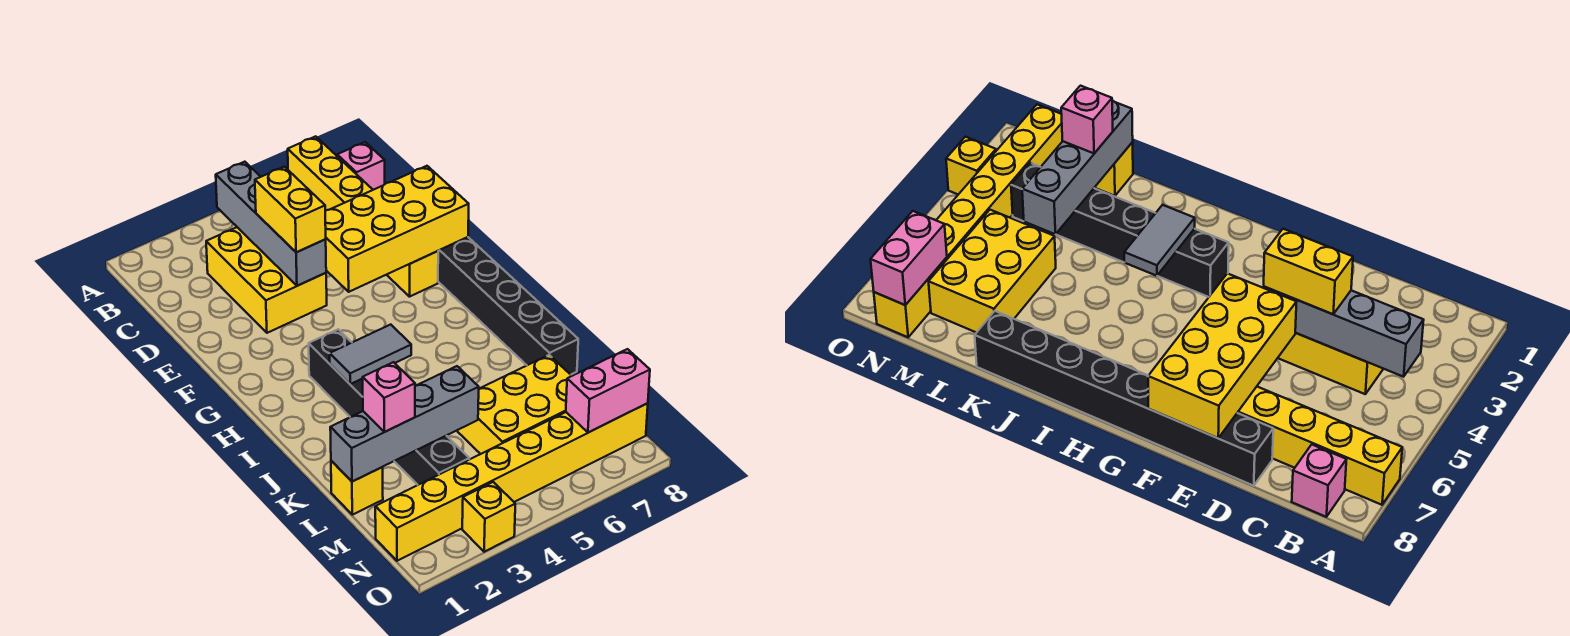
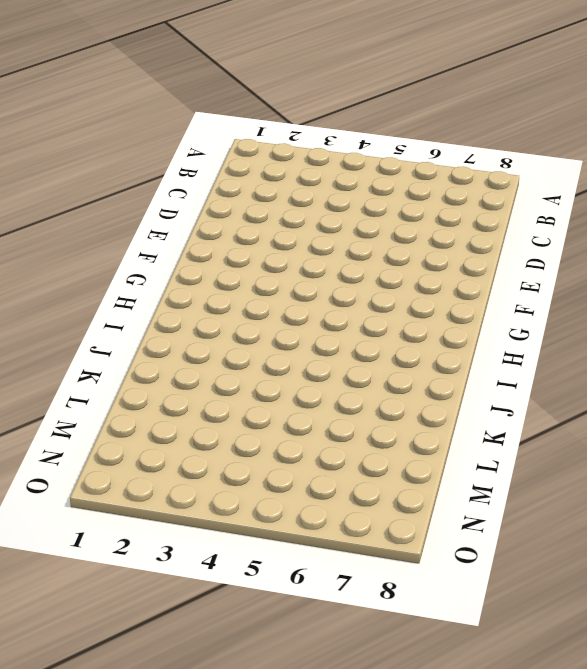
none -> yellow brick A7:F7 level 1
none -> pink brick B8 level 1
none -> yellow brick C3:E4 level 1

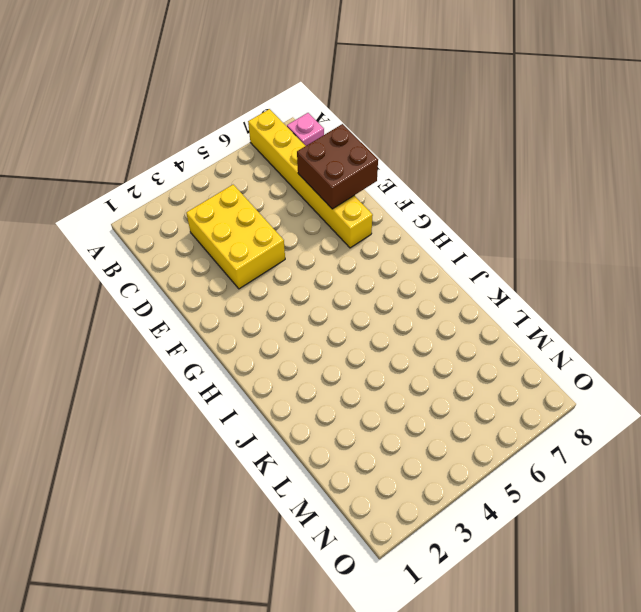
brown brick D7:E8 level 2 -> yellow brick E5:F8 level 2
none -> black brick D8:K8 level 1
none -> black brick H3:M3 level 1
none -> yellow brick L1 level 1

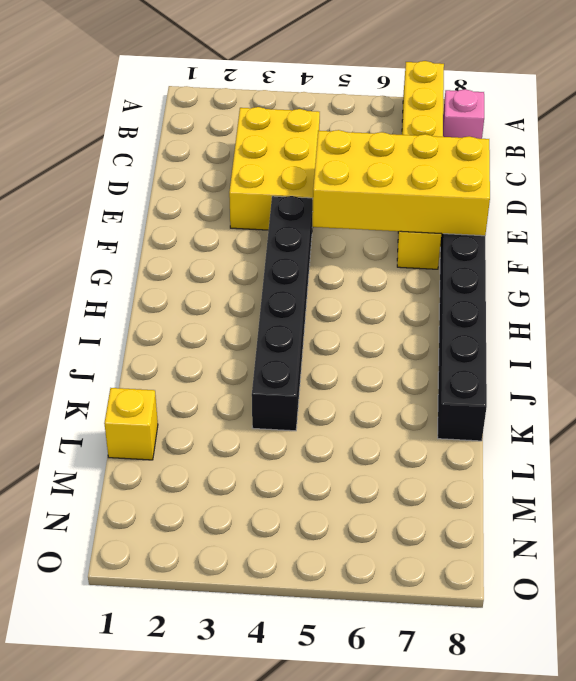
black brick F4:K4 level 1 -> black brick H3:M3 level 1
none -> yellow brick L5:M7 level 1
none -> yellow brick N1:N8 level 1
none -> yellow brick O3 level 1

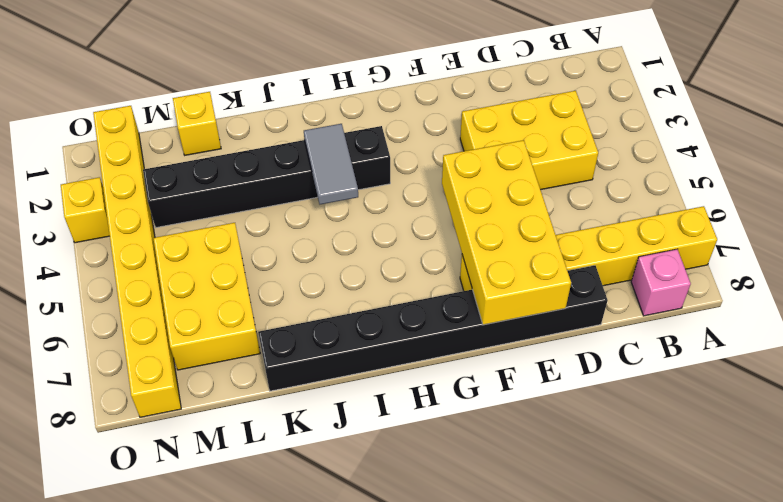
none -> grey brick B4:E4 level 2
none -> grey brick L1:L4 level 2
none -> pink brick N7:N8 level 2

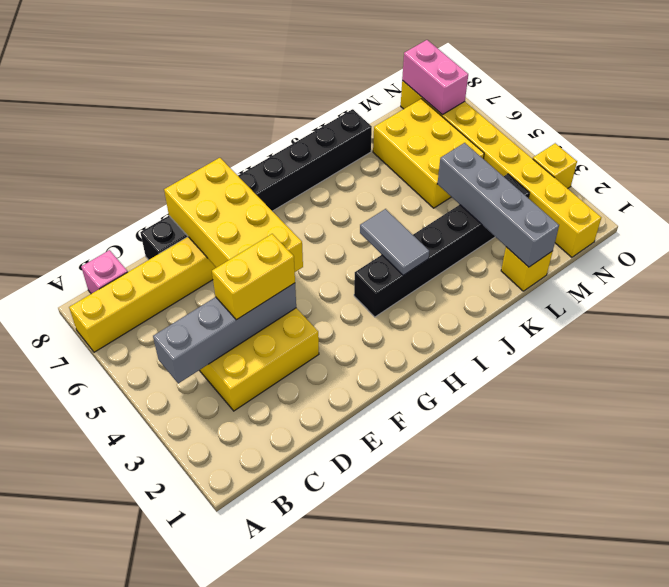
none -> pink brick L2 level 3

